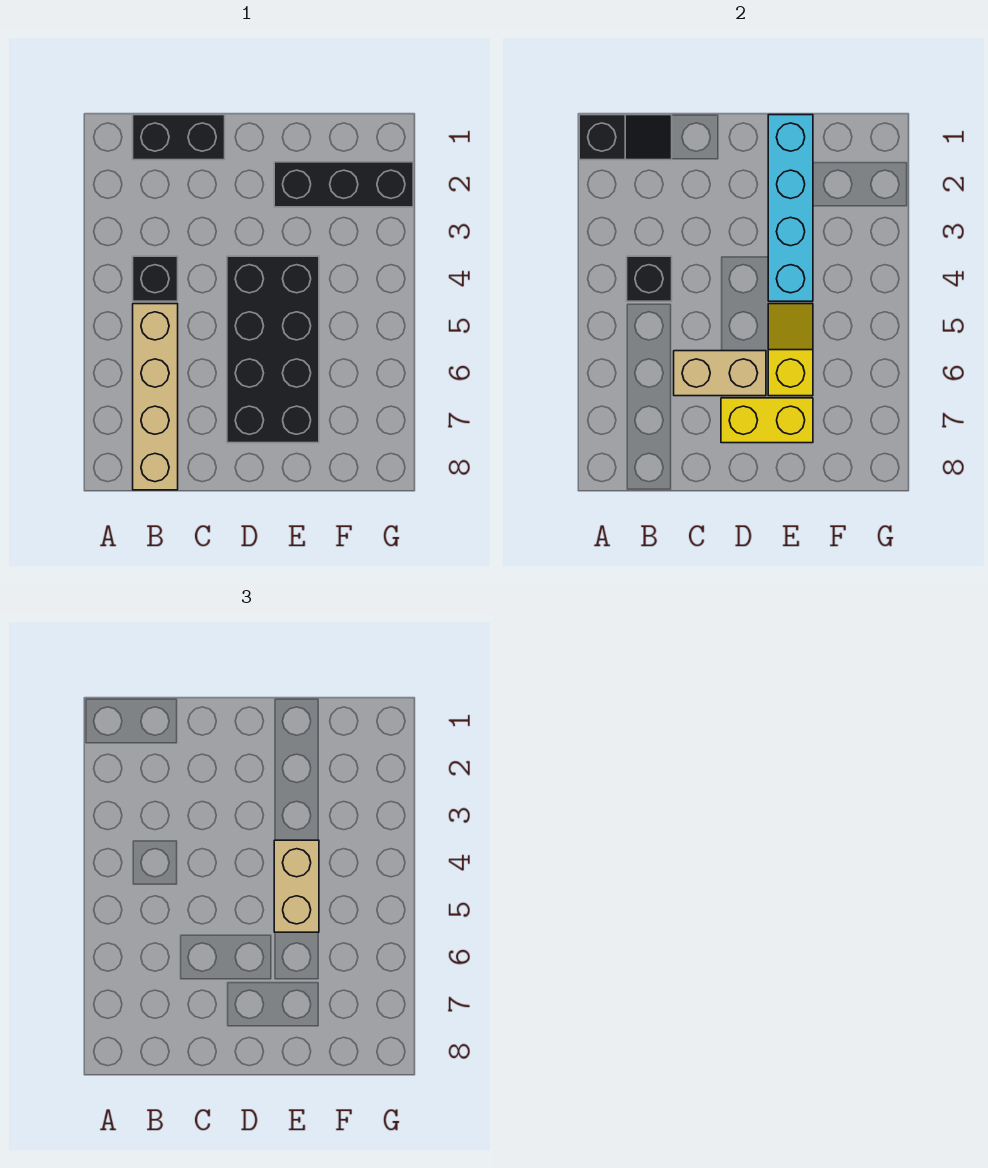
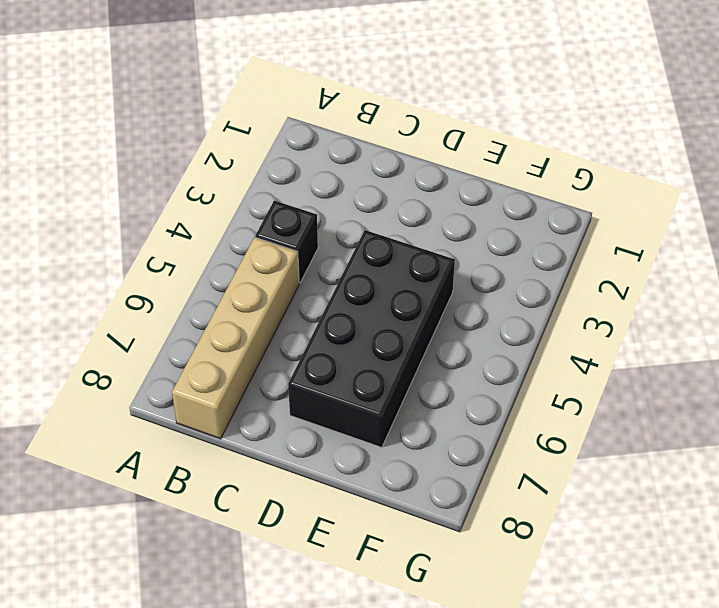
none -> black brick B1:C1 level 1
none -> black brick E2:G2 level 1
none -> black slope A1:B1 level 2 top A

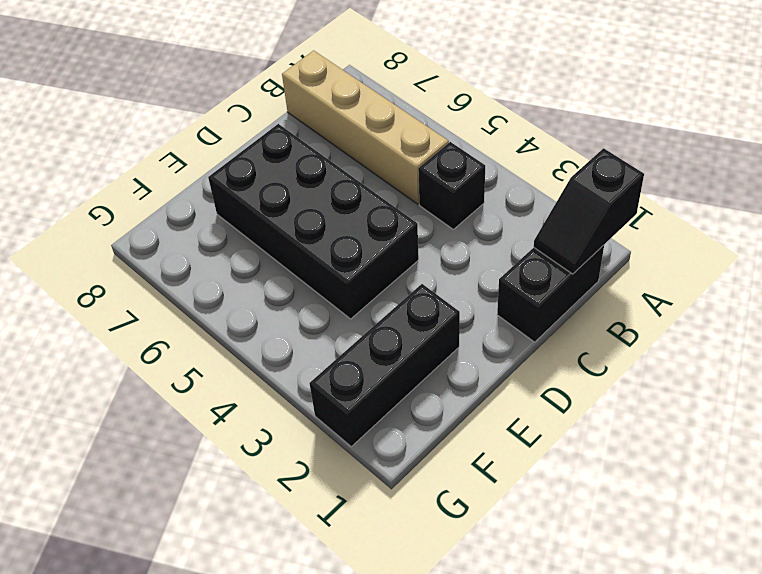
none -> black brick B4 level 2
none -> tan brick C6:D6 level 2
none -> yellow brick D7:E7 level 2

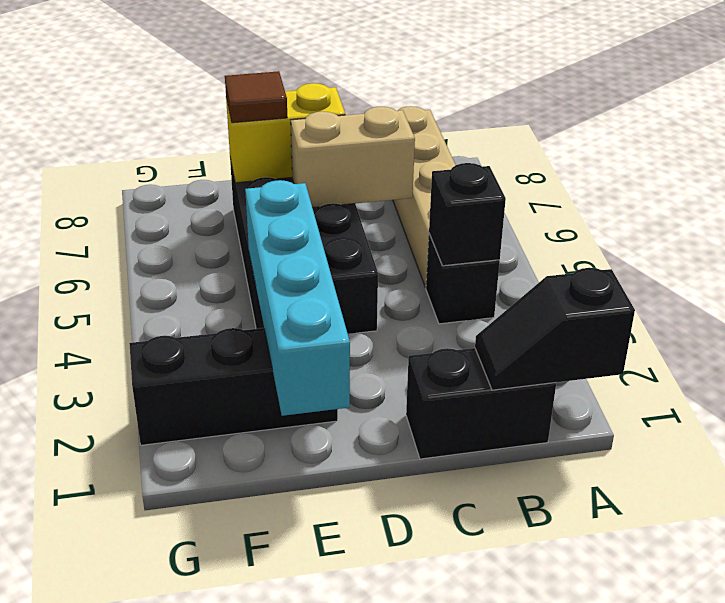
brown tile E7 level 3 -> none
none -> yellow slope E5:E6 level 2 top 6
none -> tan brick E4:E5 level 3

